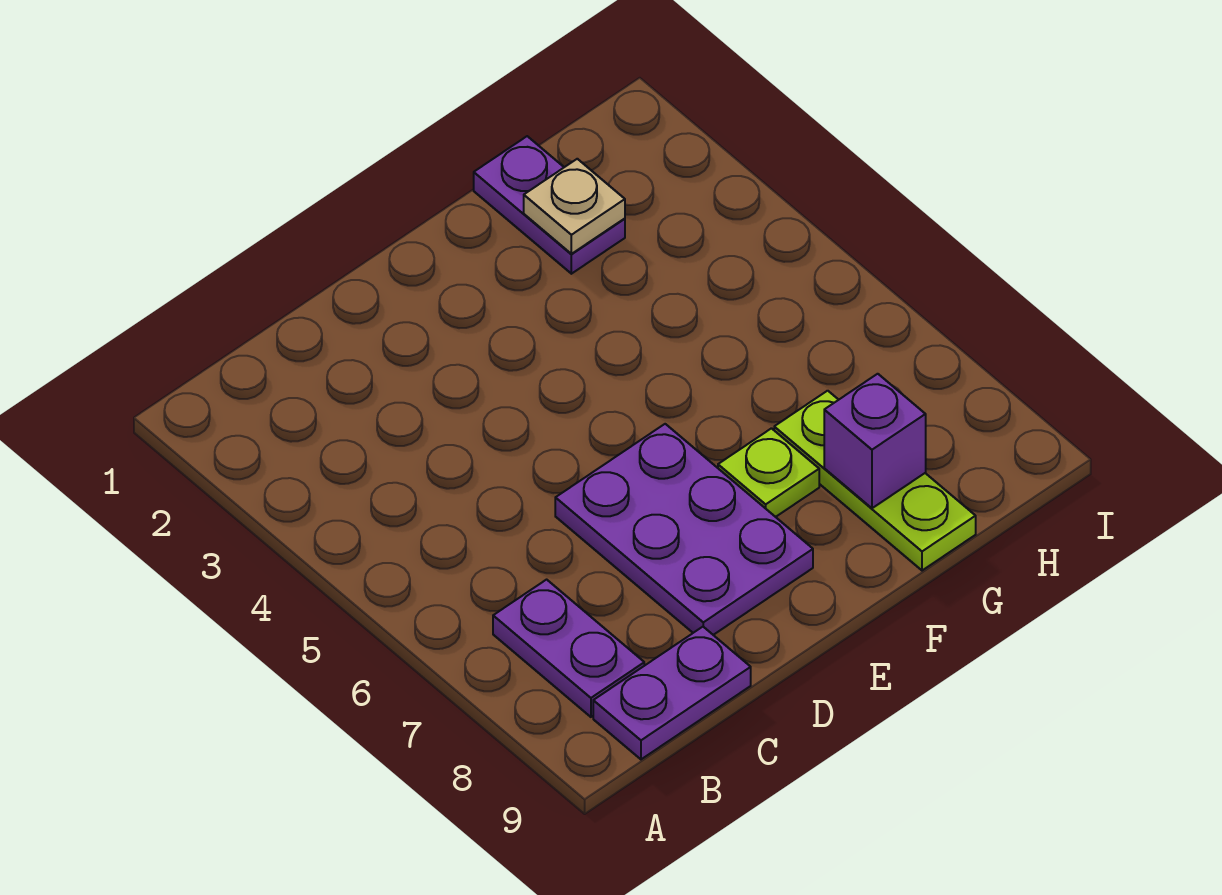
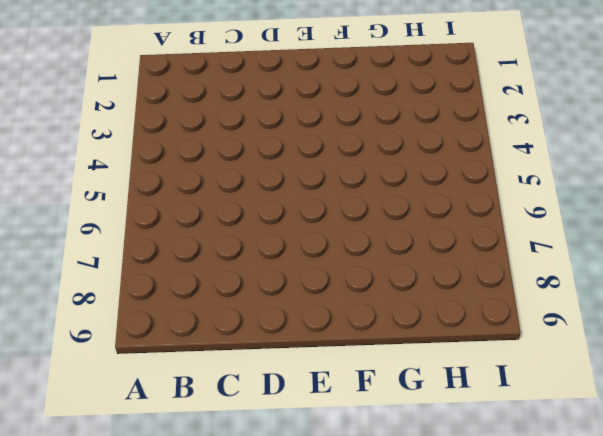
none -> purple plate B7:B8 level 1
none -> purple plate B9:C9 level 1

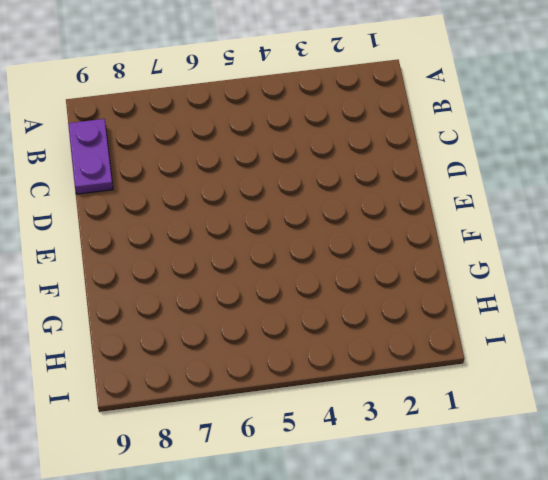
none -> purple plate B7:B8 level 1
none -> purple plate D6:E8 level 1

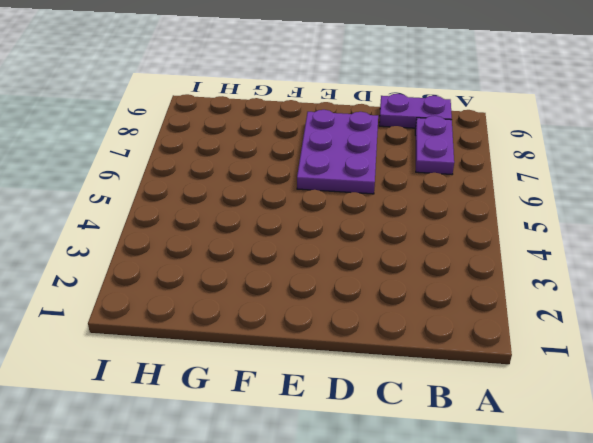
none -> lime plate F7 level 1
none -> purple plate G1:G2 level 1

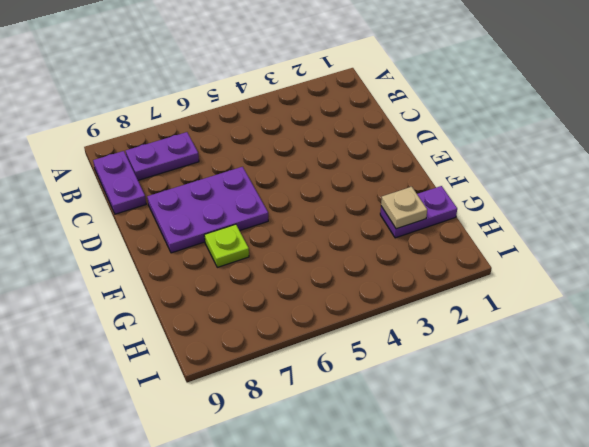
none -> lime plate G7:G9 level 1
none -> purple brick G8 level 2

